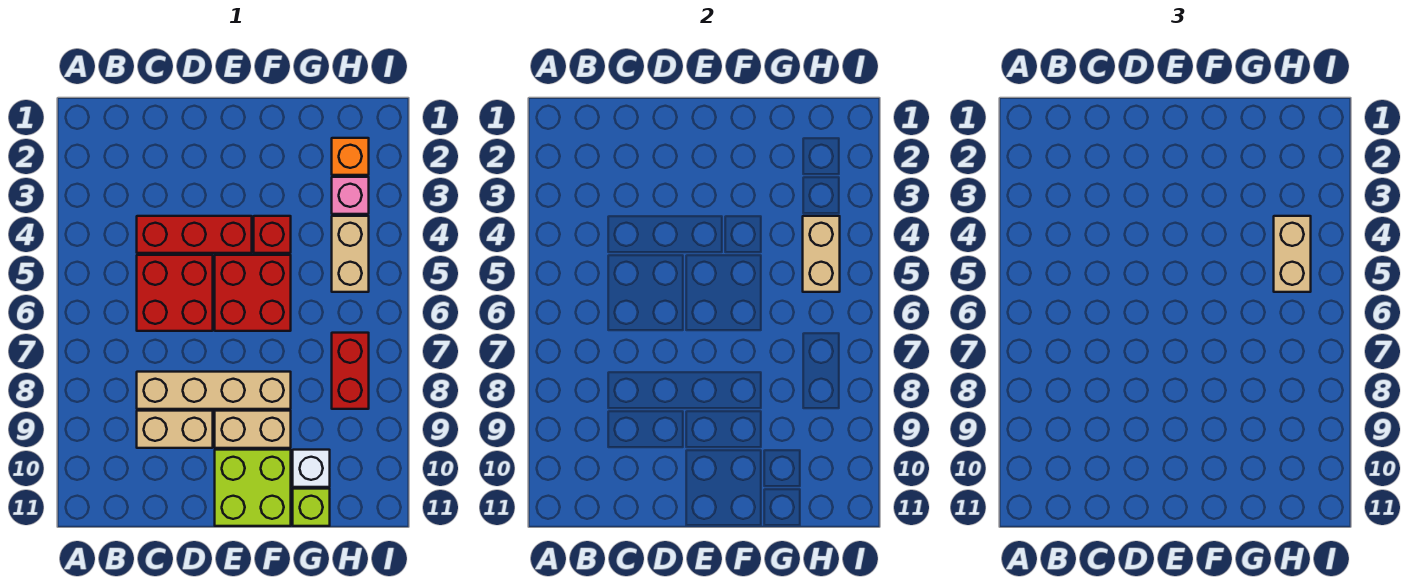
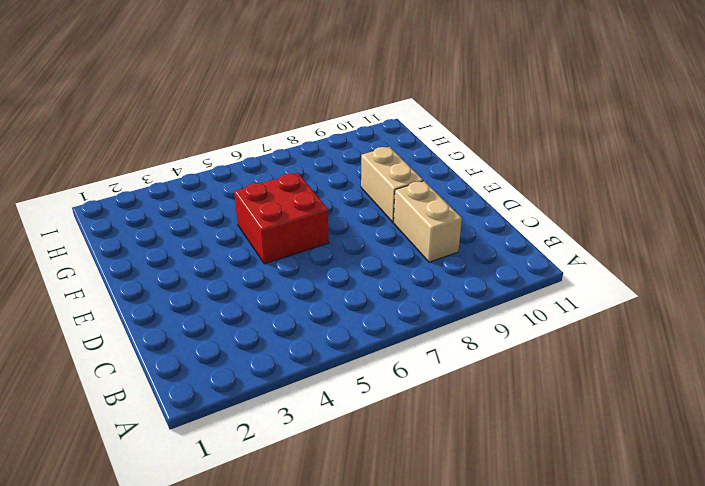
none -> red brick C4:E4 level 1
none -> red brick C5:D6 level 1
none -> tan brick C8:F8 level 1

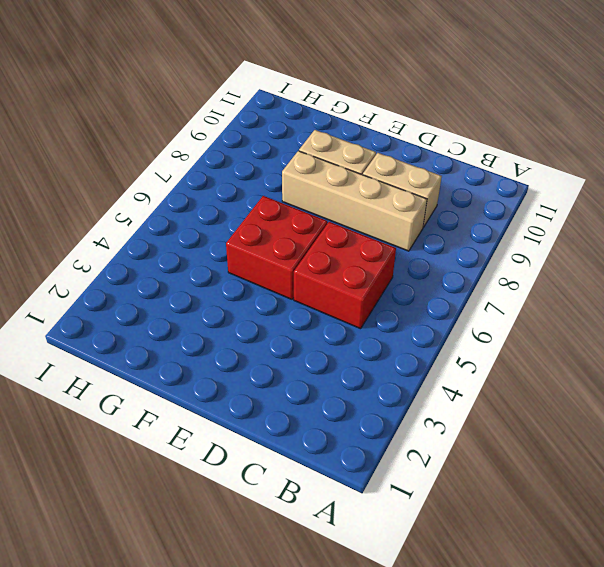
none -> red brick C4:E4 level 1
none -> lime brick E10:F11 level 1
none -> red brick F4 level 1

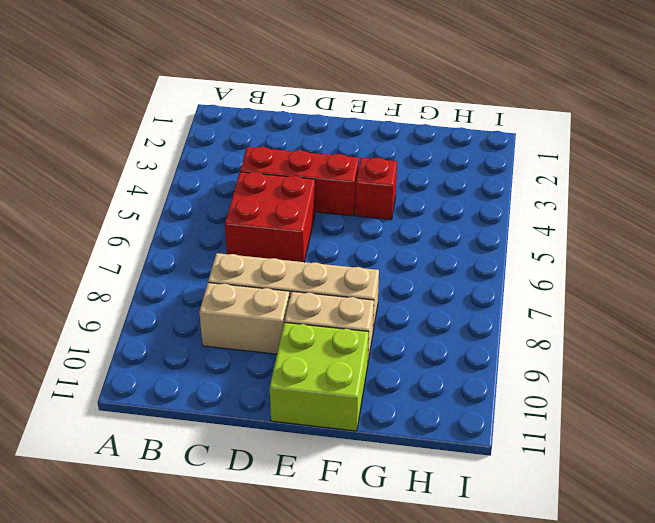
none -> red brick E5:F6 level 1
none -> white brick G10 level 1
none -> lime brick G11 level 1

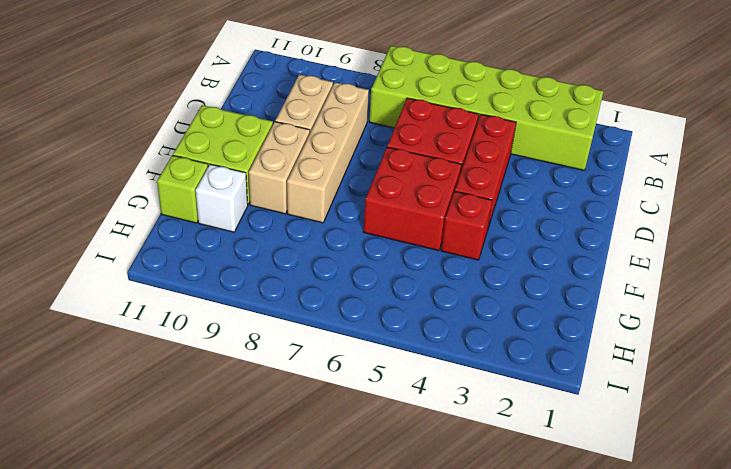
lime brick A2:B7 level 1 -> none
none -> orange brick H2 level 1
none -> pink brick H3 level 1
none -> tan brick H4:H5 level 1

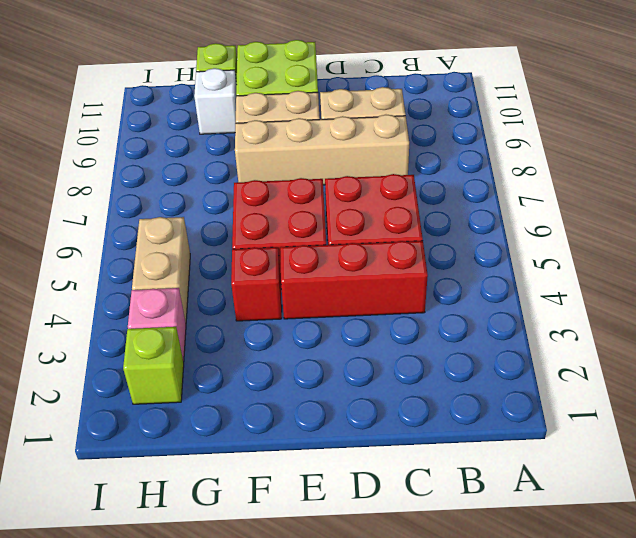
lime brick H2 level 1 -> orange brick H2 level 1
none -> red brick H7:H8 level 1
none -> tan brick H4:H5 level 2
none -> tan brick H4:H5 level 3

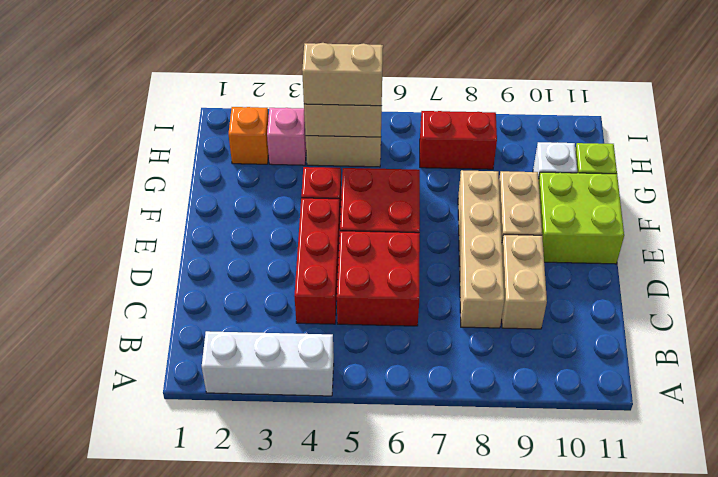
white brick A2:A4 level 1 -> none

